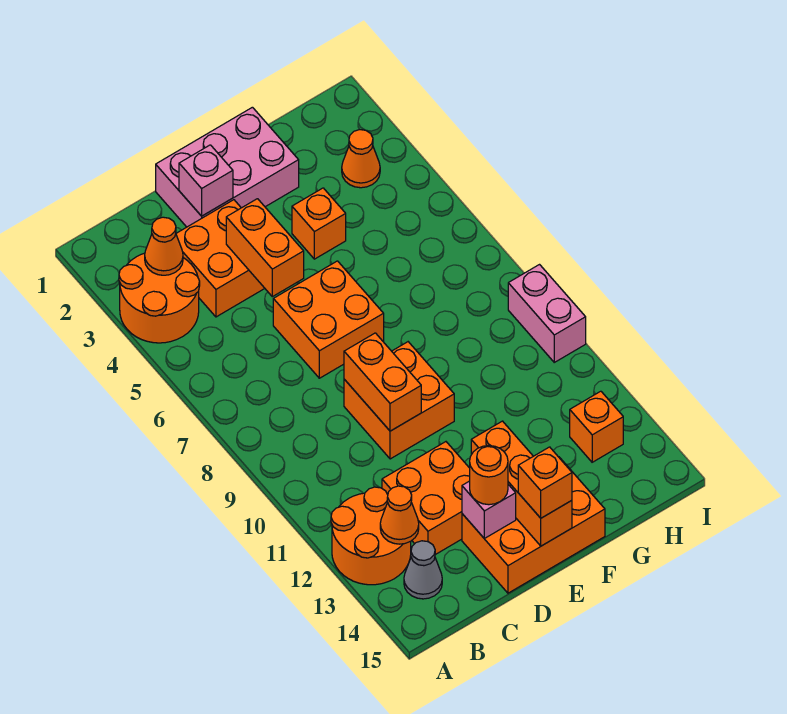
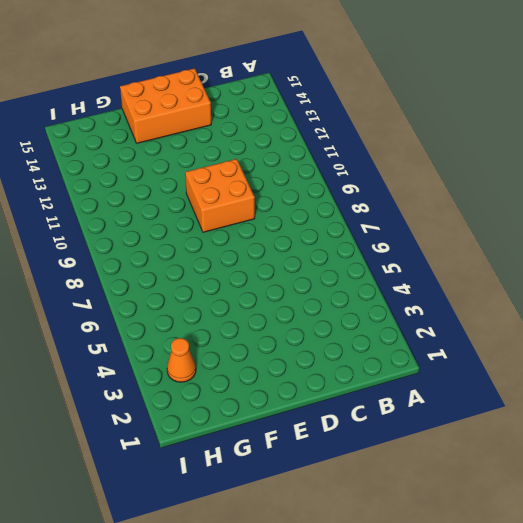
none -> orange round brick A3:B4 level 1
none -> orange round brick A12:B13 level 1
none -> grey cone B14 level 1

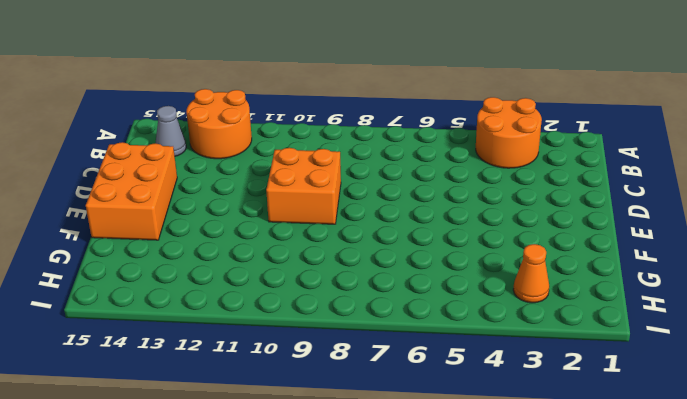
none -> orange brick C3:D4 level 1
none -> orange brick C12:D13 level 1
none -> pink brick D1:F2 level 1

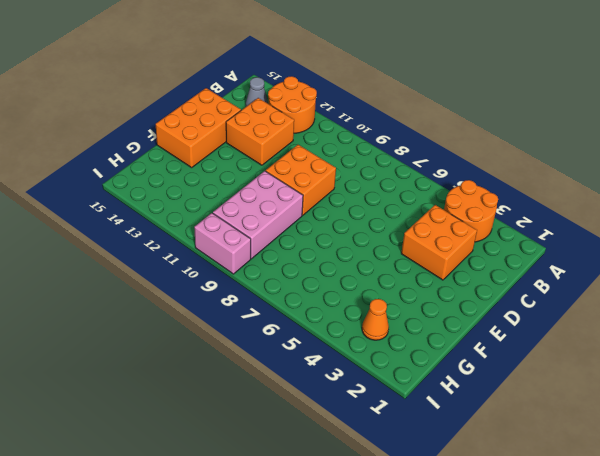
pink brick F9:H10 level 1 -> pink brick D1:F2 level 1
none -> orange brick D6:E7 level 1
none -> orange brick F4 level 1
none -> orange brick H13 level 1

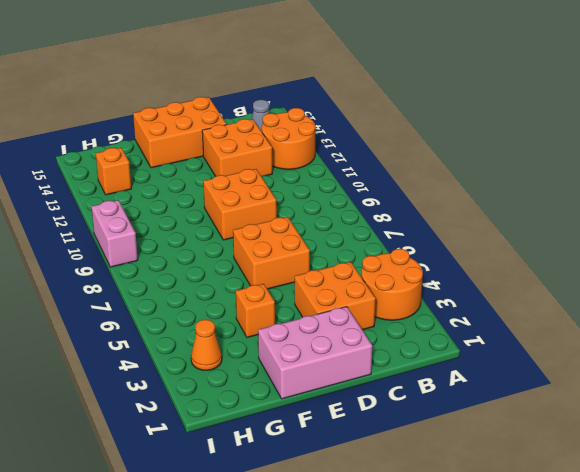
none -> orange cone B3 level 2
none -> orange cone B13 level 2
none -> pink brick D2 level 2

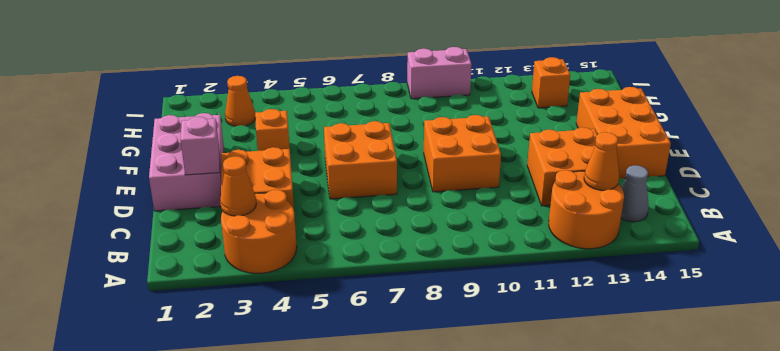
none -> orange brick D4:D5 level 2
none -> orange brick D9:D10 level 2
none -> pink brick D14 level 2

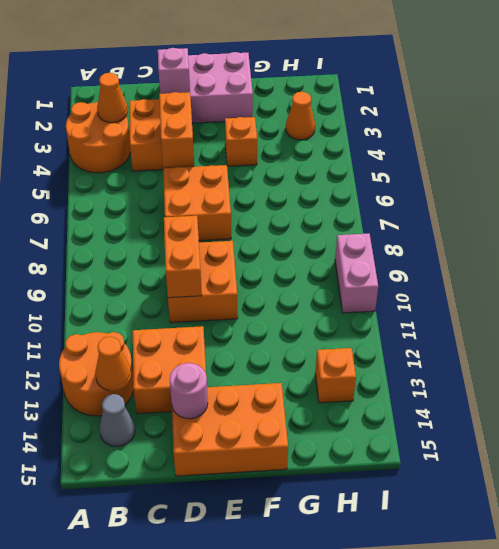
pink round brick D14 level 2 -> pink brick D14 level 2
none -> orange brick E13:E15 level 2
none -> orange round brick D14 level 3
none -> orange brick E15 level 3

